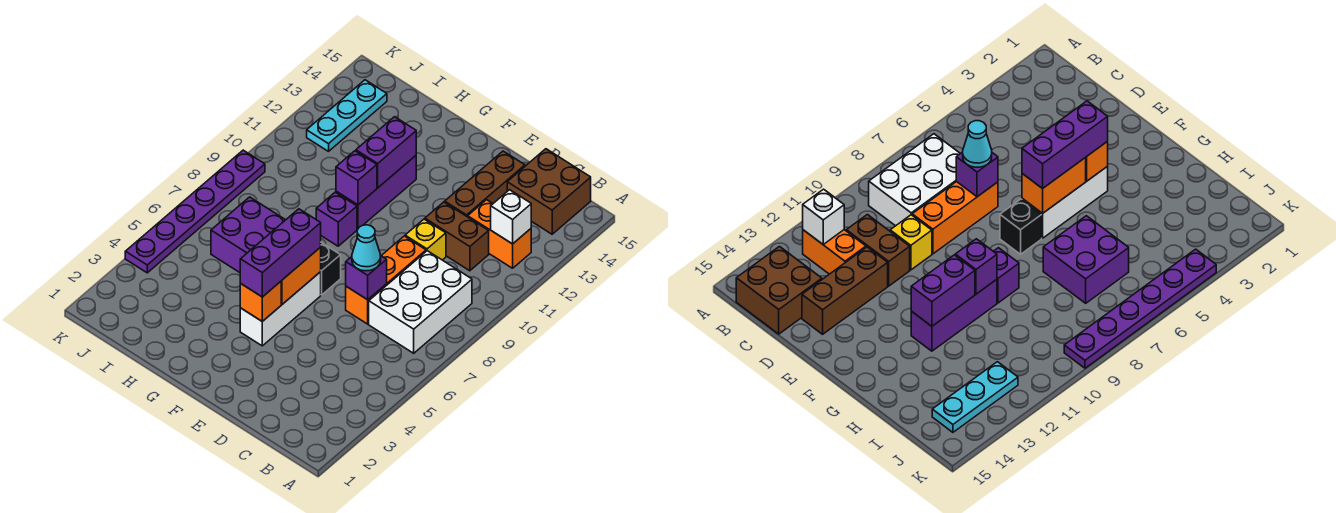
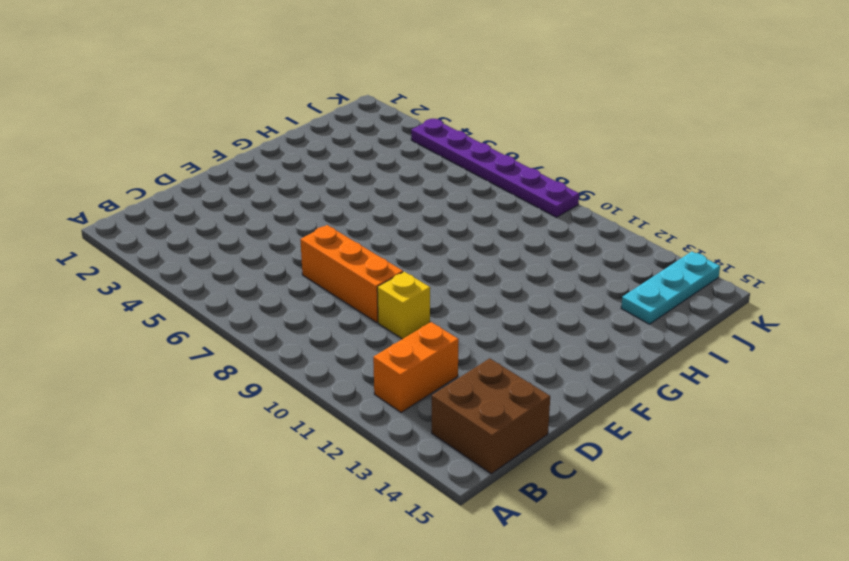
cyan plate I14:K14 level 1 -> cyan plate J12:J14 level 1
none -> white brick B7:C9 level 1
none -> brown brick C11:D11 level 1
none -> brown brick D12:D14 level 1

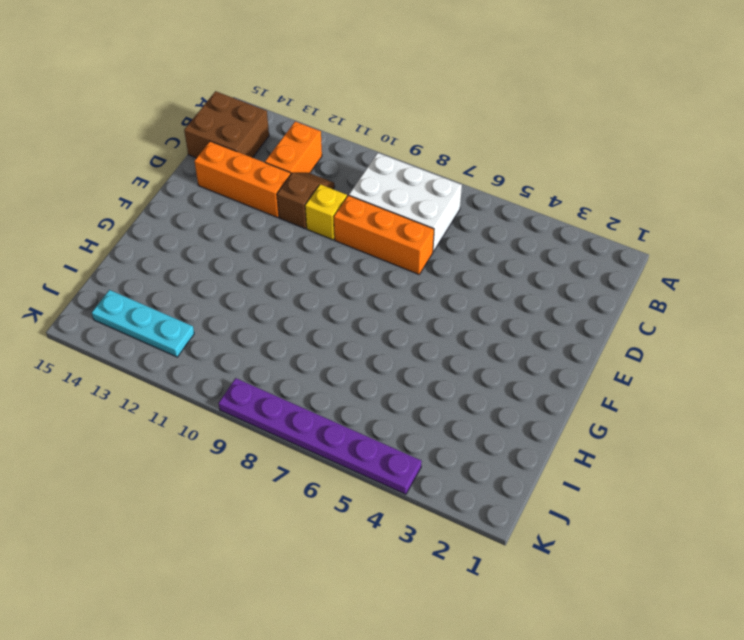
brown slope C11:D11 level 1 top D -> brown brick C11:D11 level 1
orange brick D12:D14 level 1 -> brown brick D12:D14 level 1
none -> white brick F4:F6 level 1
none -> black brick F7 level 1
none -> purple brick G9 level 1

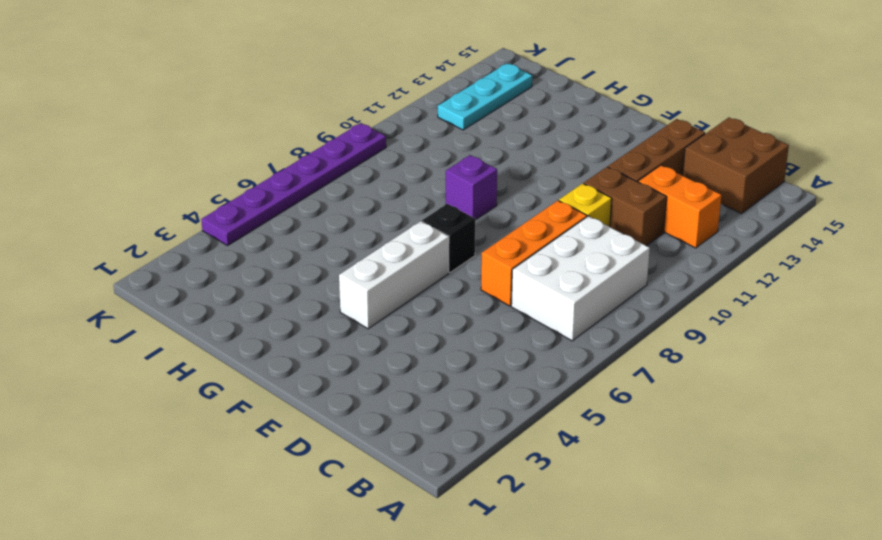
none -> purple brick G10:G12 level 1
none -> purple brick H6:I7 level 1
none -> white brick B12 level 2

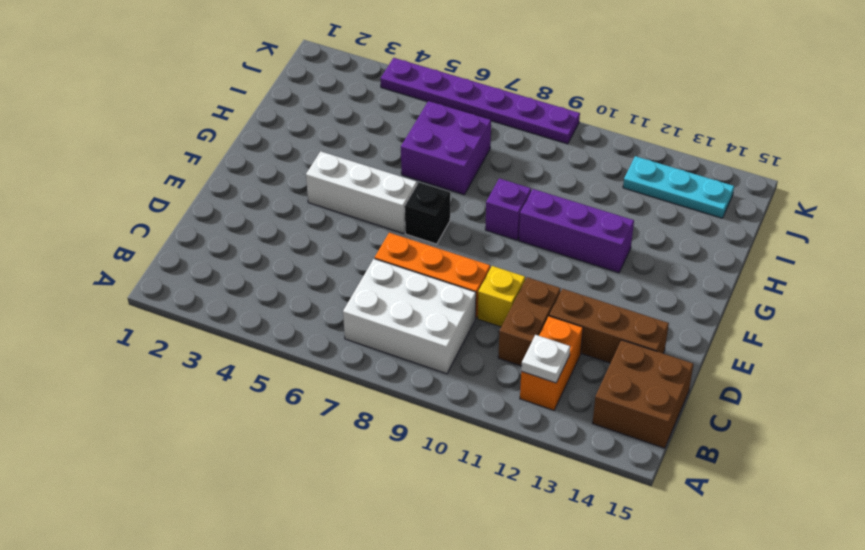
white plate B12 level 2 -> white brick B12 level 2
none -> purple brick D7 level 2
none -> orange brick F4 level 2
none -> orange brick F5:F6 level 2

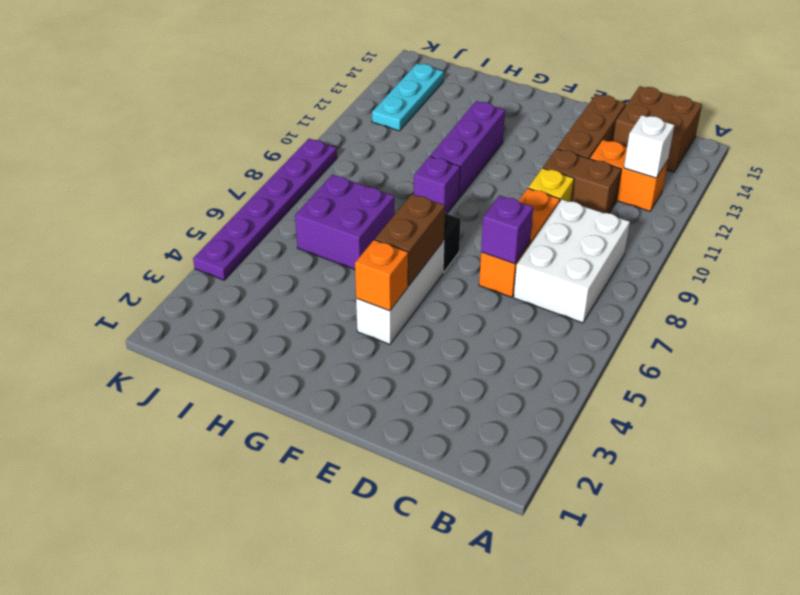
brown brick F5:F6 level 2 -> orange brick F5:F6 level 2
none -> purple brick G10 level 2
none -> purple brick G11:G12 level 2
none -> cyan cone D7 level 3

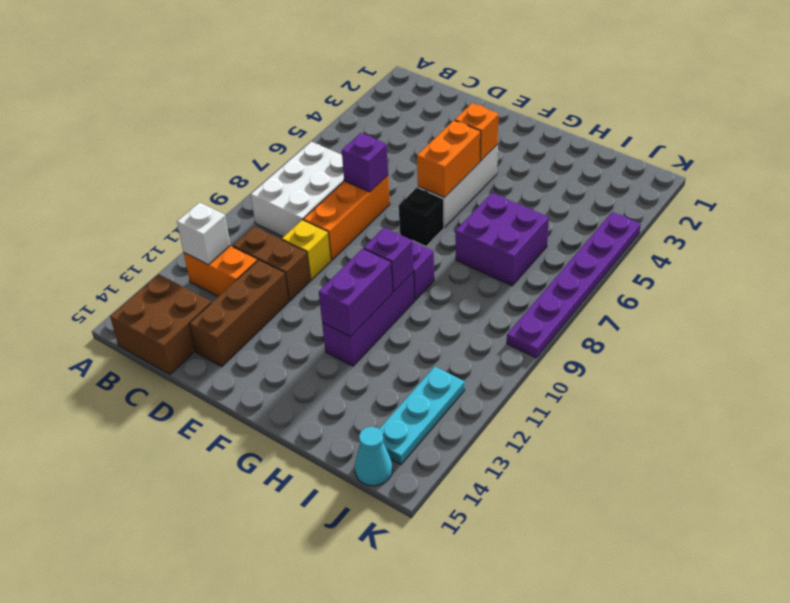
cyan cone J15 level 1 -> cyan cone D7 level 3
none -> purple brick F4:F6 level 3

